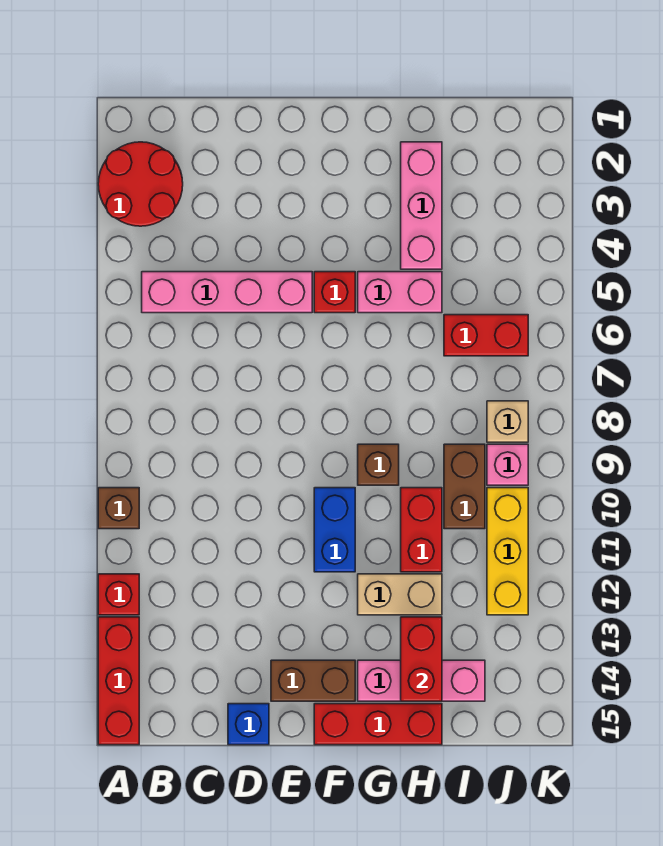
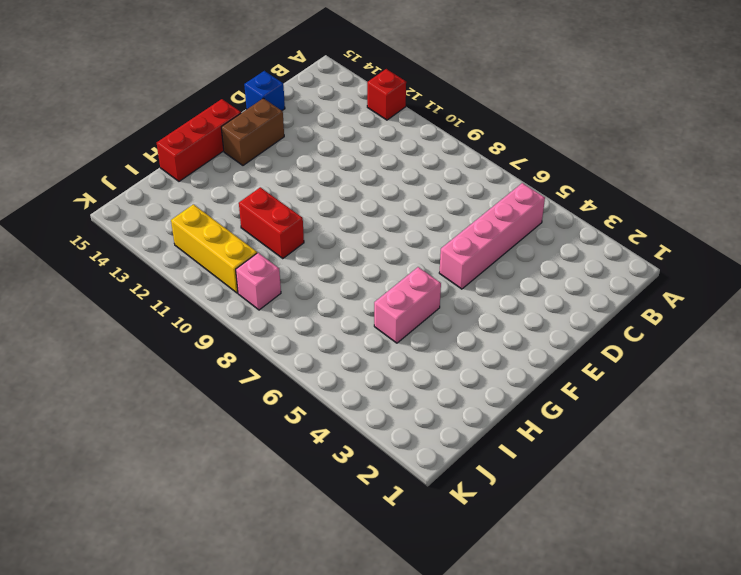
none -> red round brick A2:B3 level 1
none -> brown brick A10 level 1
none -> red brick A13:A15 level 1

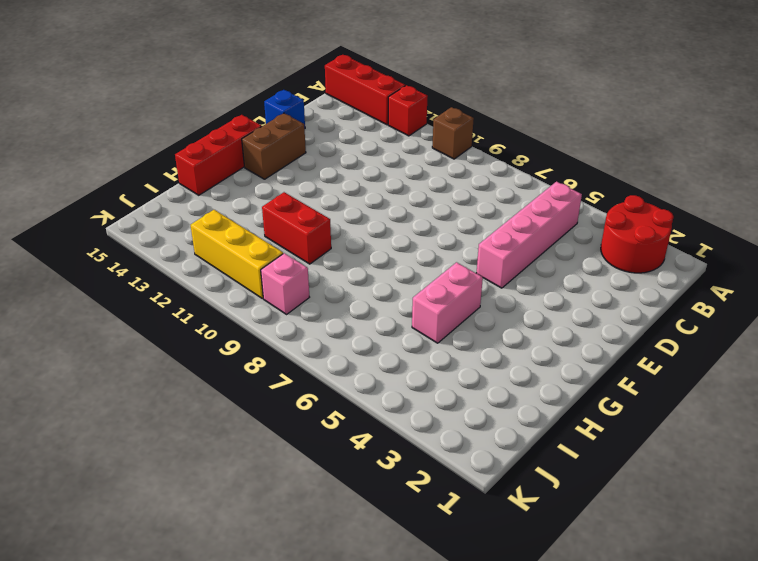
none -> red brick F5 level 1
none -> blue brick F10:F11 level 1
none -> brown brick G9 level 1

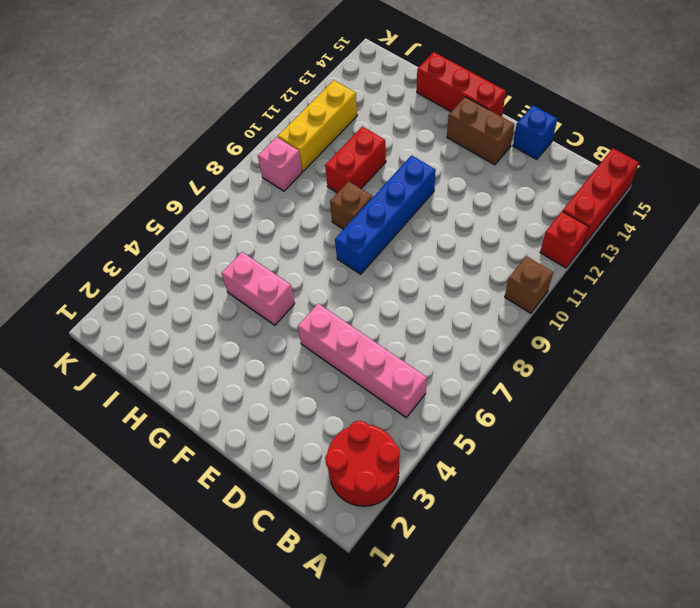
blue brick F8:F11 level 1 -> blue brick F10:F11 level 1
none -> red brick F5 level 1
none -> tan brick G12:H12 level 1
none -> pink brick G14:I14 level 1

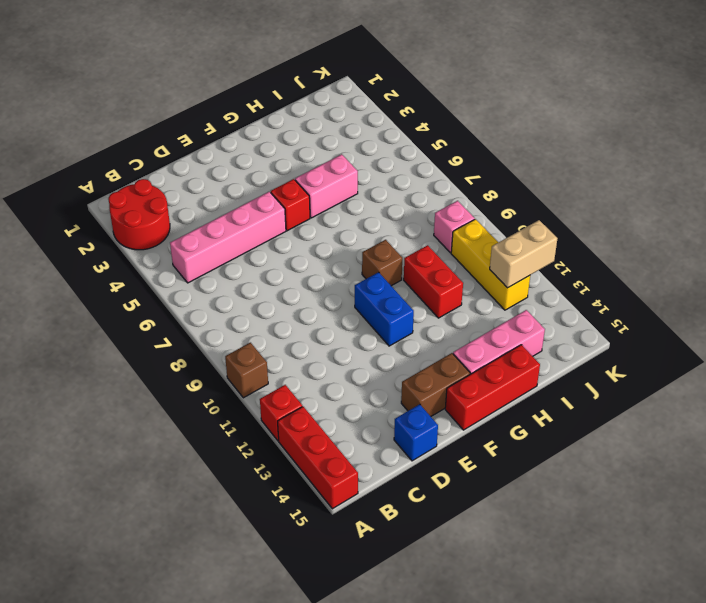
tan brick J12:K12 level 2 -> tan brick G12:H12 level 1
none -> pink brick H2:H4 level 1
none -> red brick I6:J6 level 1
none -> brown brick I9:I10 level 1

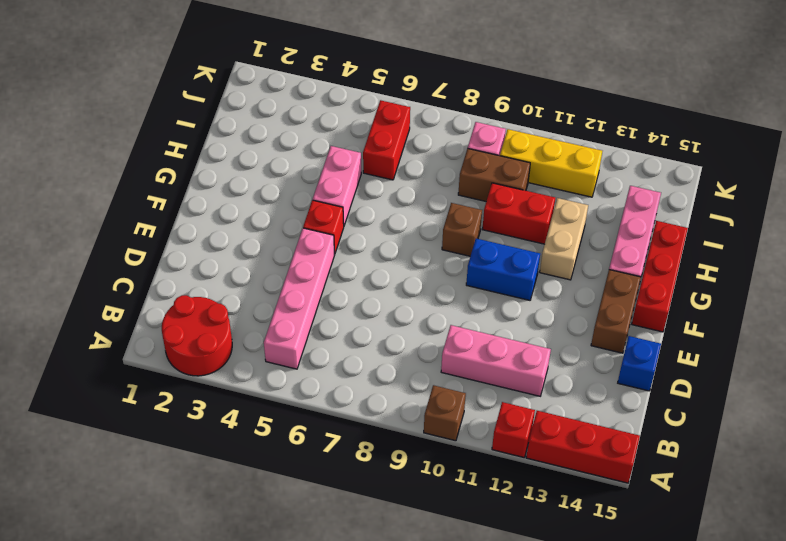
pink brick C10:C12 level 1 -> pink brick H2:H4 level 1
none -> tan brick J8 level 1
none -> red brick H13:H14 level 2

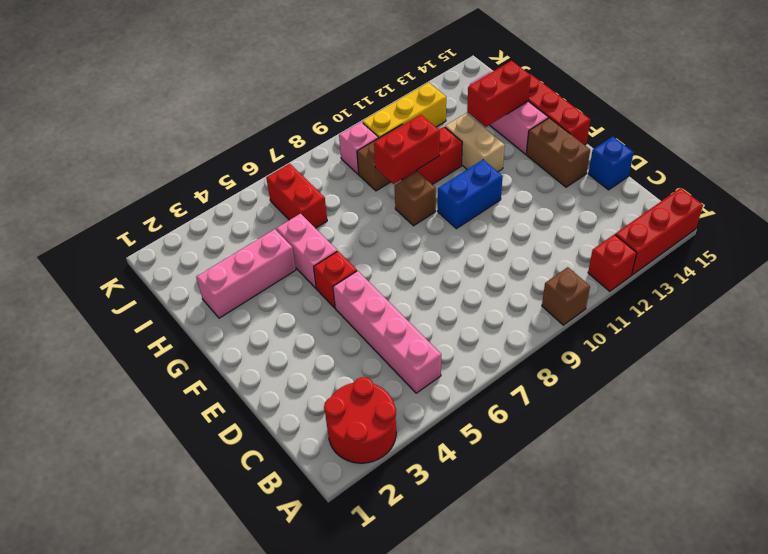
red brick H9:H10 level 2 -> none
none -> tan brick J8 level 1

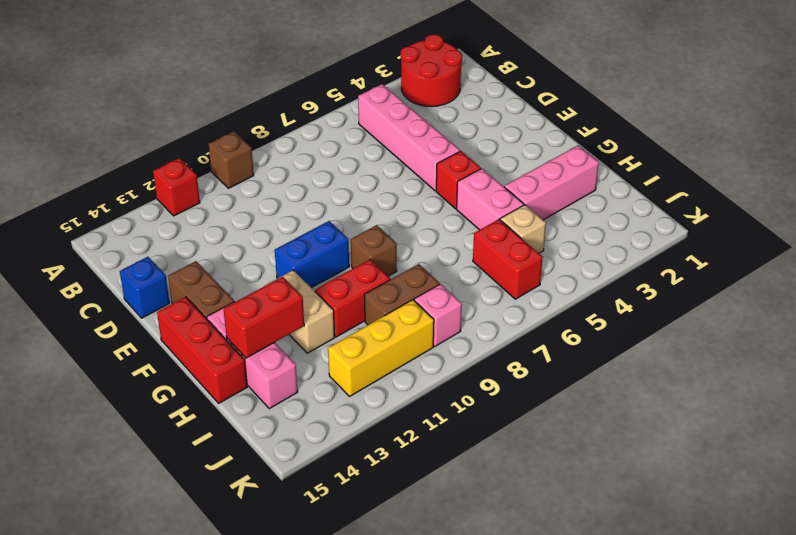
tan brick I5 level 1 -> tan brick J8 level 1
none -> red brick A13:A15 level 1

